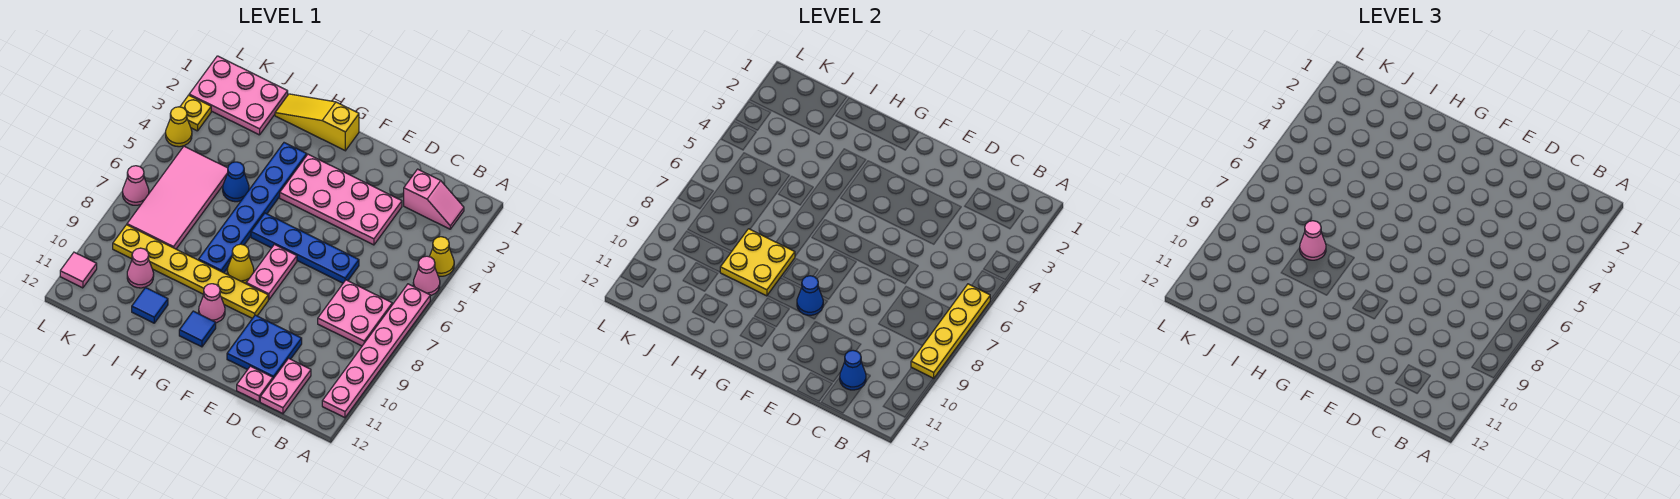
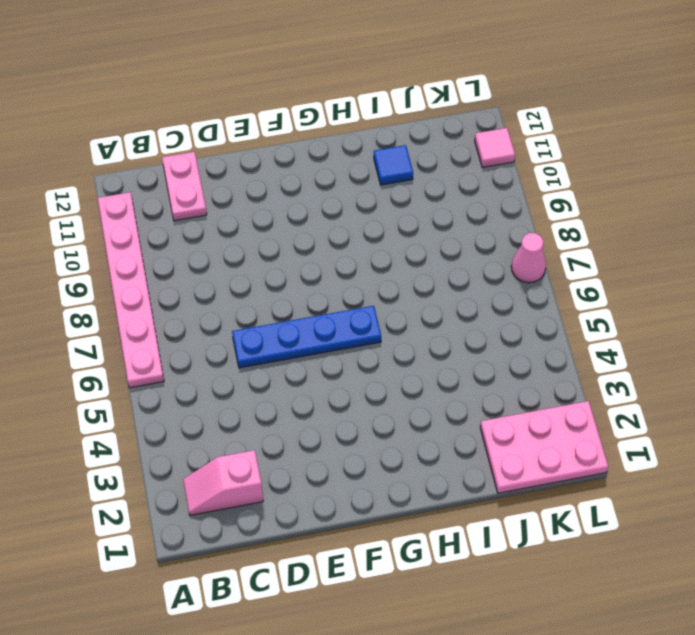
none -> yellow cone A4 level 1
none -> pink cone A5 level 1
none -> pink plate B7:C8 level 1
none -> pink plate D3:G4 level 1

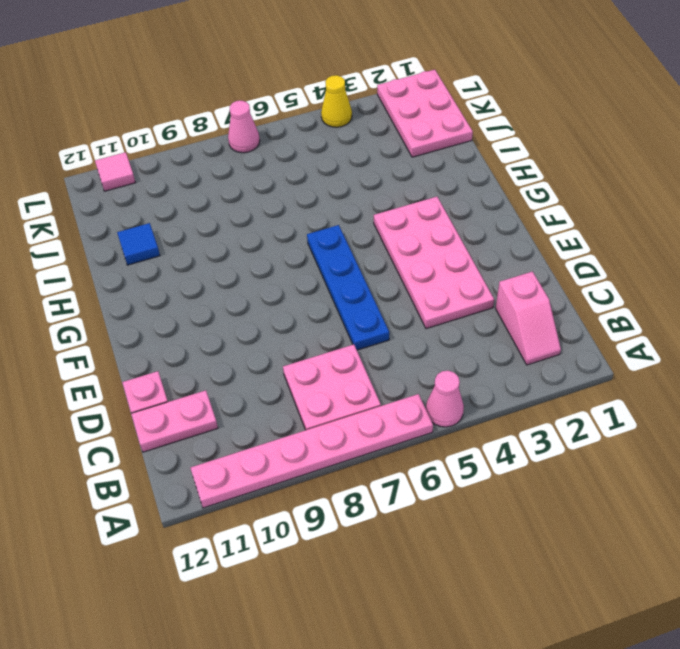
none -> yellow cone A4 level 1
none -> blue plate D10:E11 level 1
none -> pink plate F7:F8 level 1
none -> yellow plate F9:K9 level 1

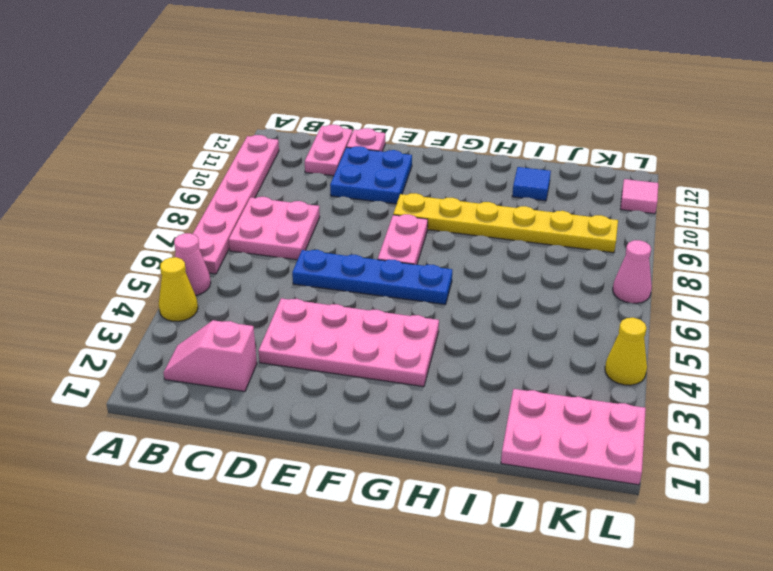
none -> yellow slope G1:I1 level 1 top G
none -> yellow cone G8 level 1
none -> pink cone G10 level 1
none -> blue tile G11 level 1

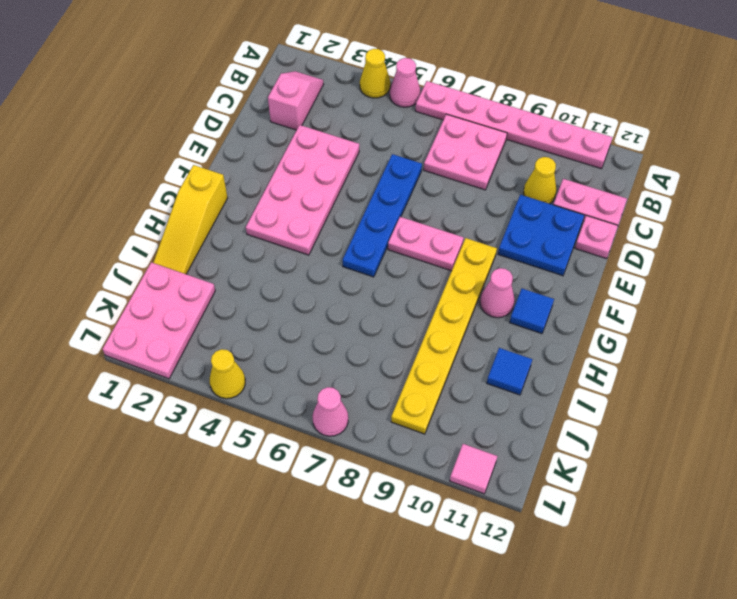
yellow cone C10 level 1 -> yellow cone G8 level 1
none -> blue plate H3:H8 level 1
none -> blue cone I5 level 1
none -> pink tile J5:K8 level 1
none -> pink cone J10 level 1

